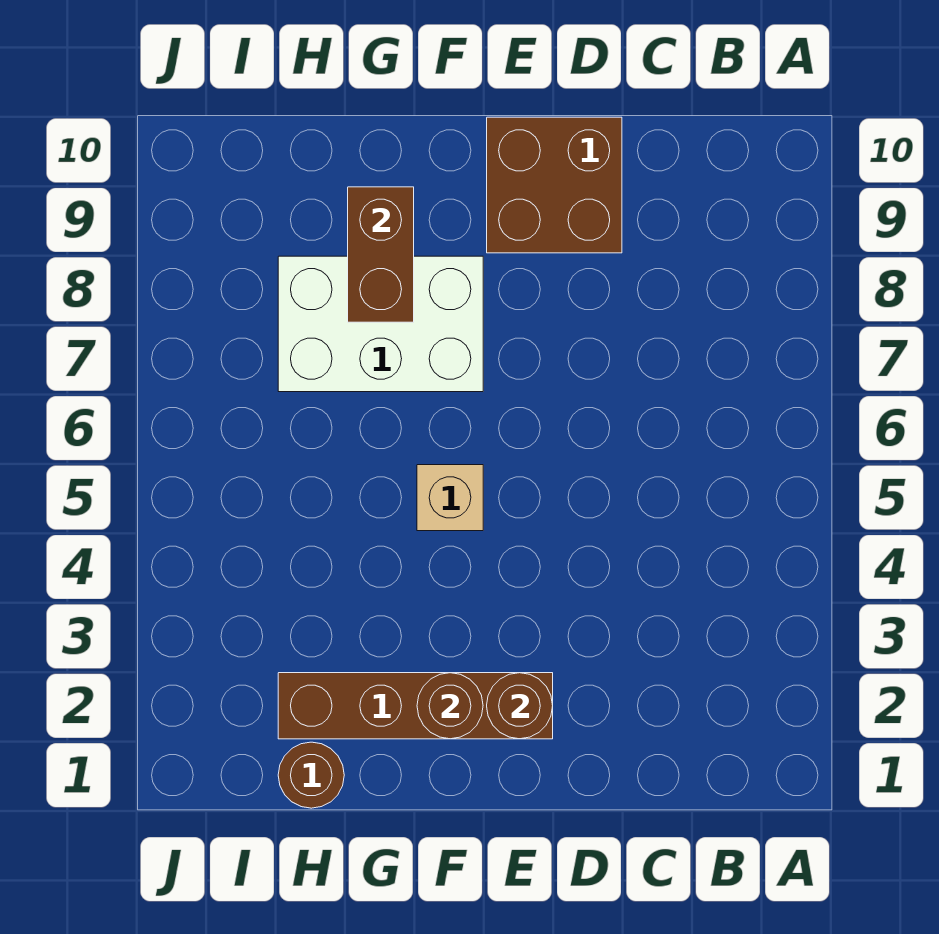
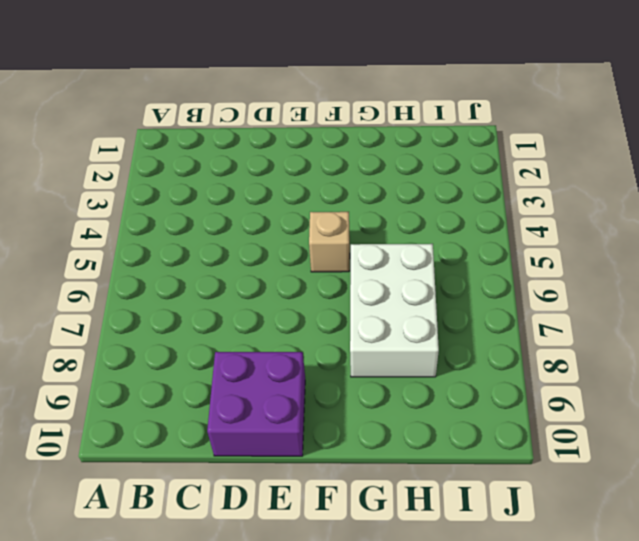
purple brick D9:E10 level 1 -> brown brick D9:E10 level 1
white brick G6:H8 level 1 -> white brick F7:H8 level 1
none -> brown brick E2:H2 level 1
none -> brown round brick H1 level 1

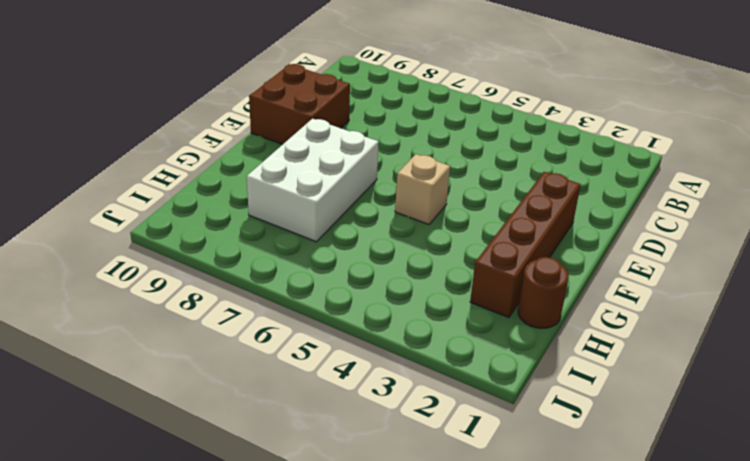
none -> brown round brick E2 level 2
none -> brown round brick F2 level 2

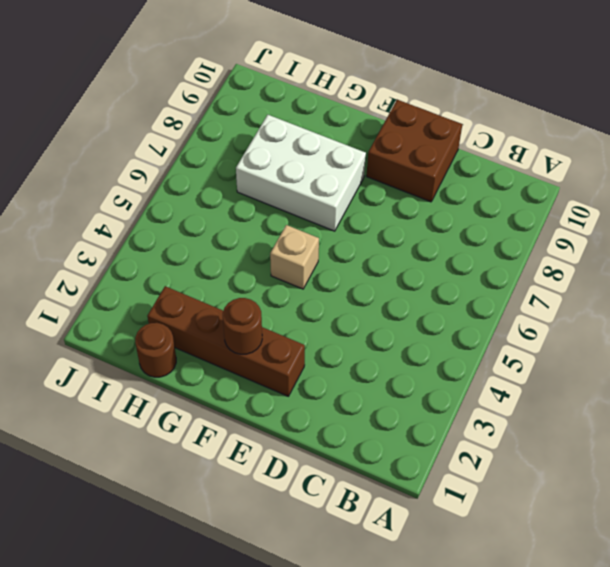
none -> brown round brick E2 level 2
none -> brown brick G8:G9 level 2

